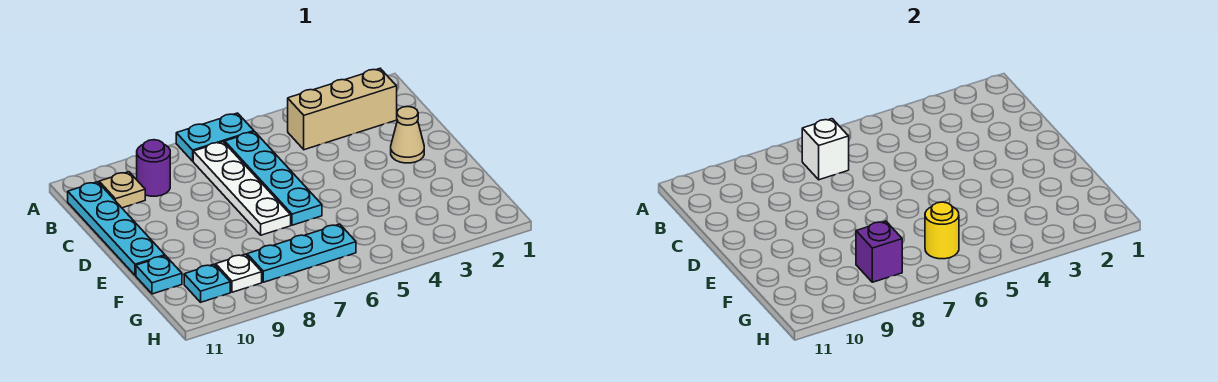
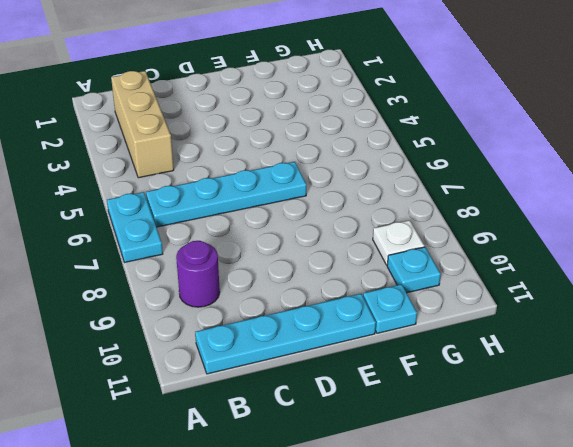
none -> white plate B7:E7 level 1
none -> tan plate B10 level 1
none -> tan cone D2 level 1

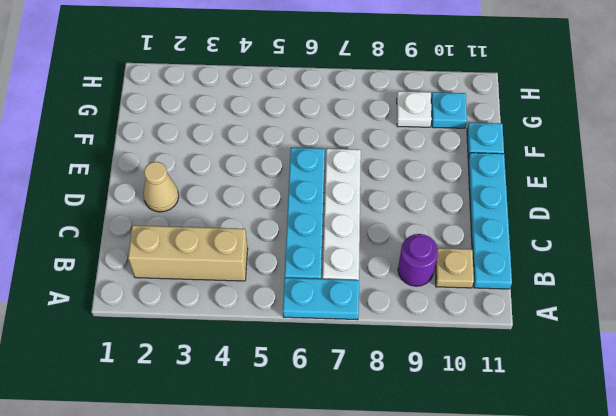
none -> cyan plate G6:G8 level 1
none -> white brick B7 level 2
none -> yellow round brick G6 level 2

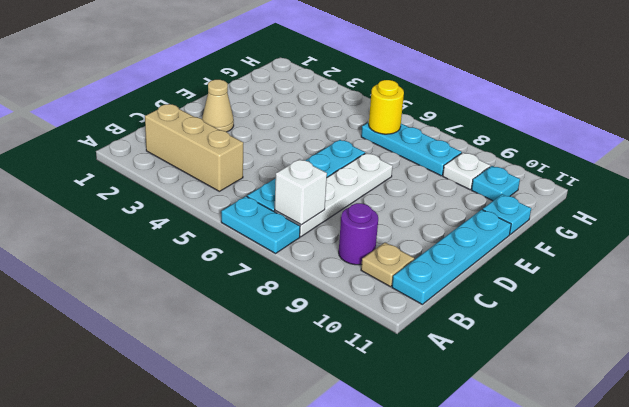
none -> purple brick G8 level 2

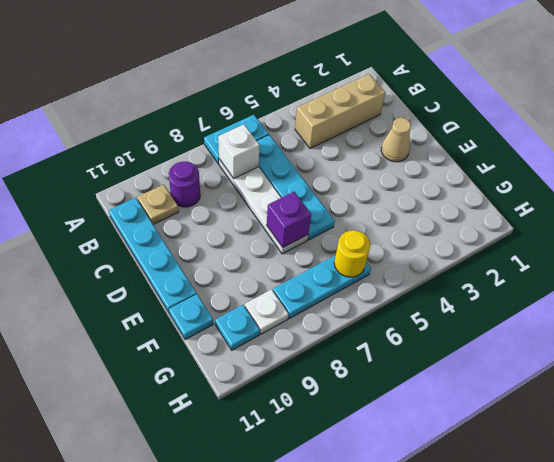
purple brick E7 level 2 -> purple brick G8 level 2

